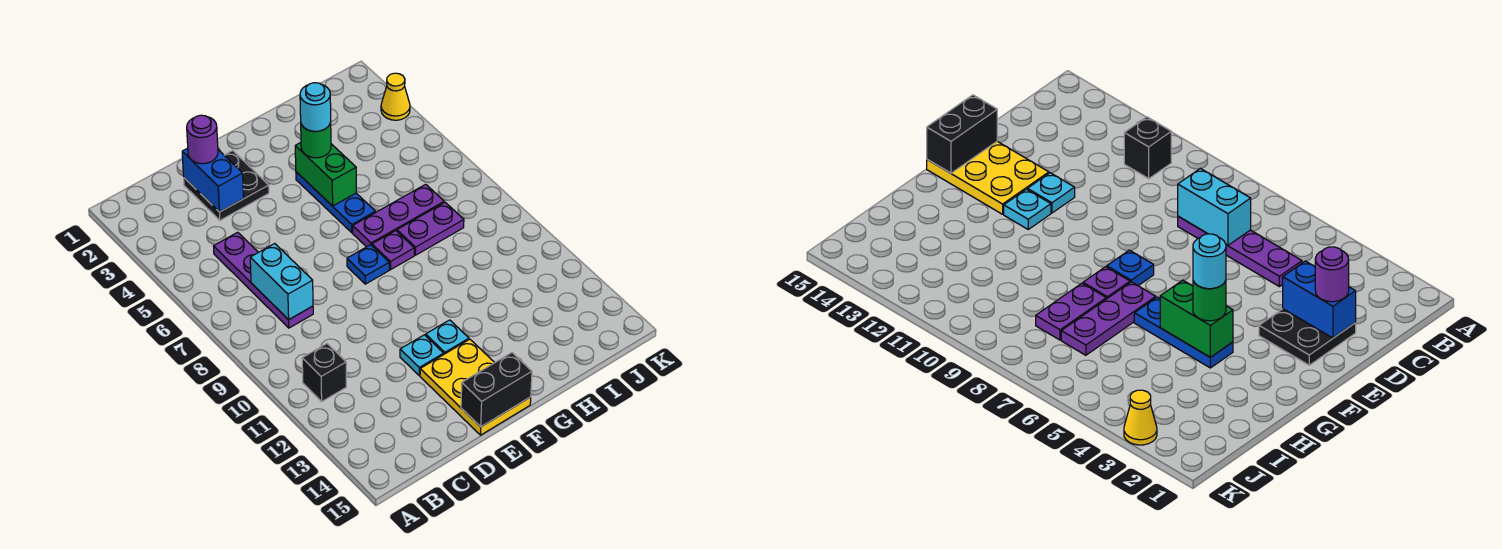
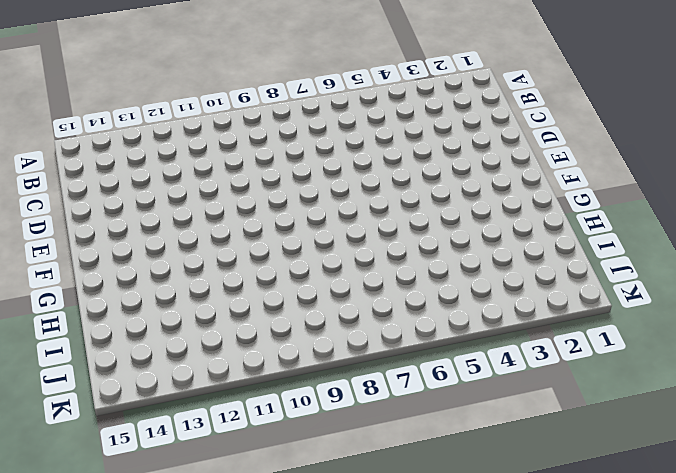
none -> black brick B11 level 1
none -> purple plate C5:C8 level 1
none -> black plate D2:E3 level 1

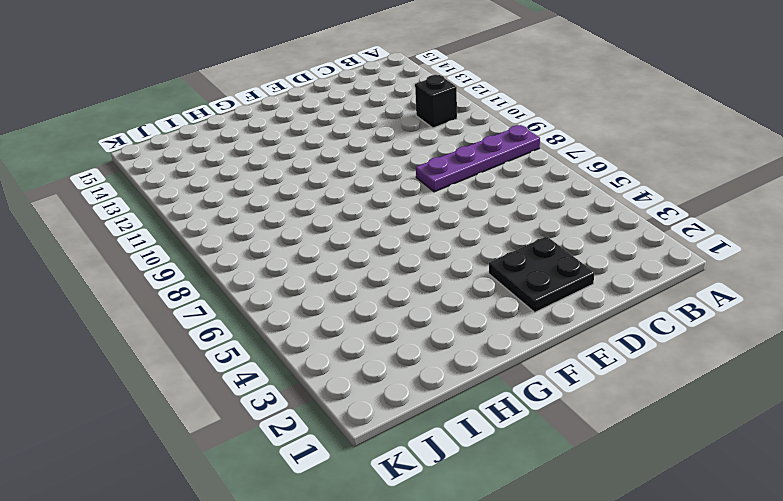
purple plate A8:D8 level 1 -> purple plate C5:C8 level 1
none -> cyan plate E12 level 1
none -> yellow plate E13:F15 level 1
none -> blue plate F8 level 1

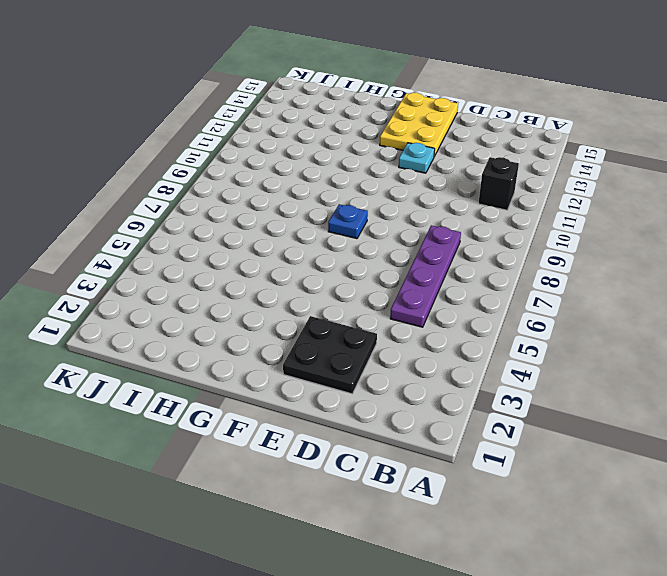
none -> cyan plate F12 level 1
none -> blue plate G4:G6 level 1
none -> purple plate G7:I7 level 1

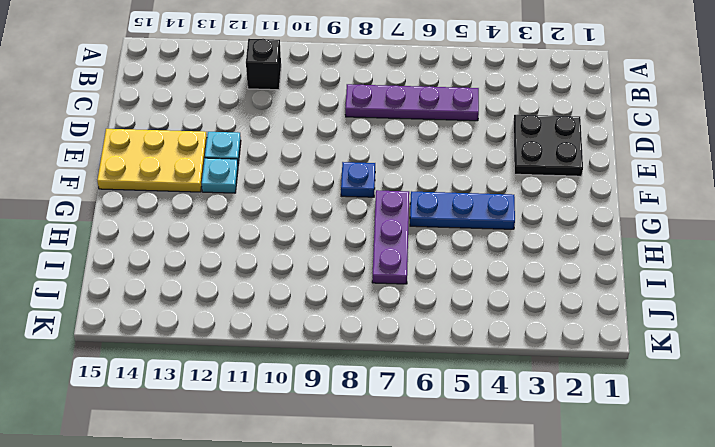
none -> purple plate G8 level 1
none -> purple plate H8:I8 level 1
none -> yellow cone K3 level 1

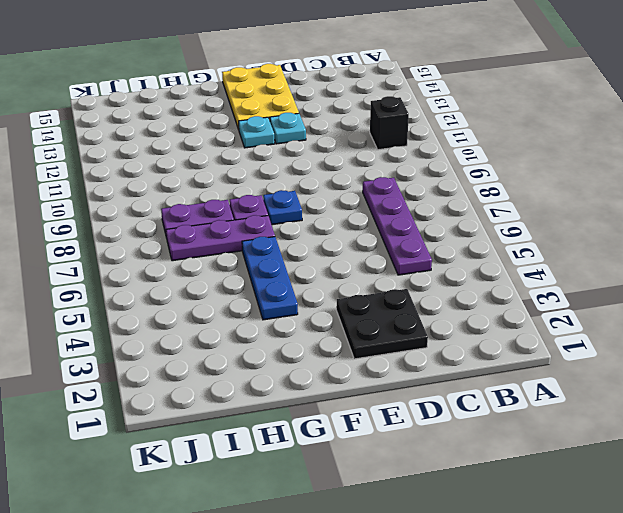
none -> yellow cone K3 level 1
none -> cyan brick C7:C8 level 2
none -> blue brick D2:D3 level 2

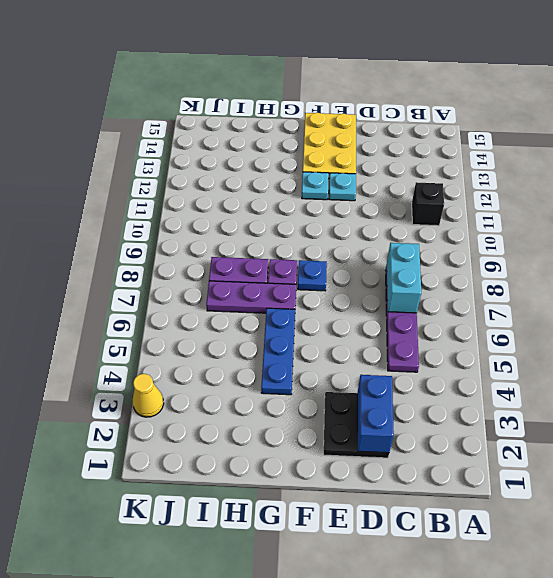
none -> black brick E15:F15 level 2
none -> green brick G4:G5 level 2
none -> purple round brick D2 level 3

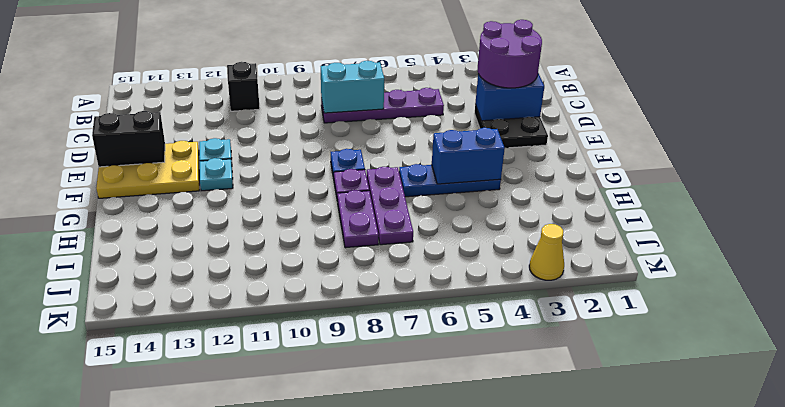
purple round brick C2:D3 level 3 -> purple round brick D2 level 3
black brick E14:E15 level 2 -> black brick E15:F15 level 2
blue brick G4:G5 level 2 -> green brick G4:G5 level 2
none -> green round brick G4 level 3
none -> cyan round brick G4 level 4

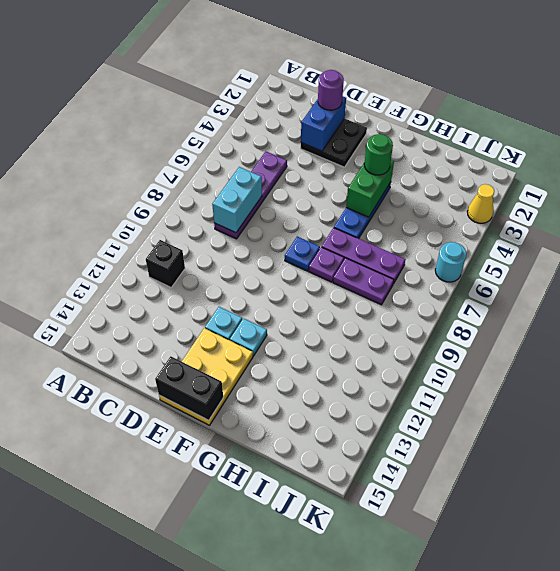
cyan round brick K6 level 1 -> cyan round brick G4 level 4

